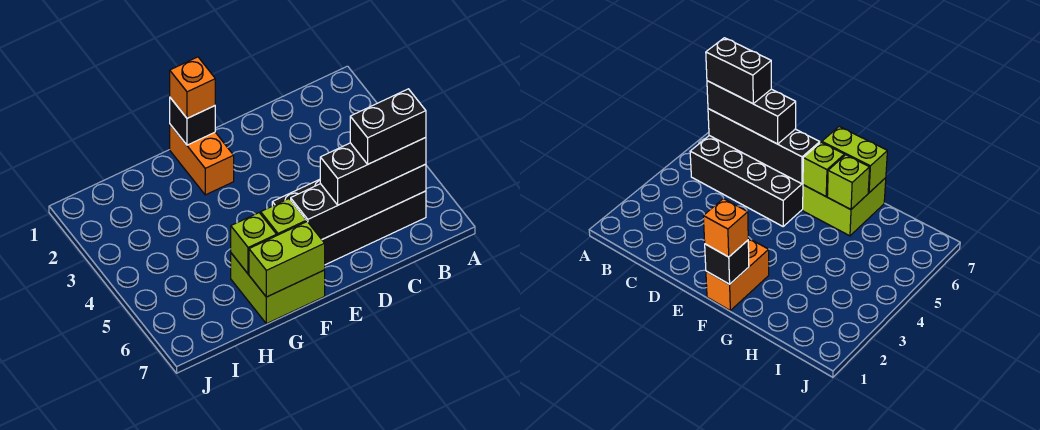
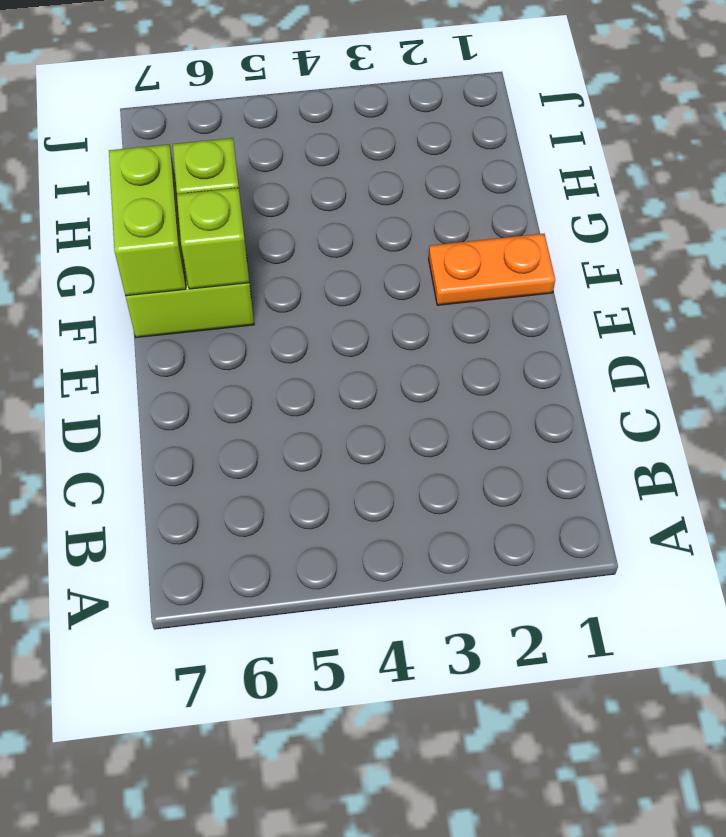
orange plate F1:F2 level 1 -> orange brick F1:F2 level 1
none -> black brick B5:E6 level 1
none -> black brick B6:E6 level 2

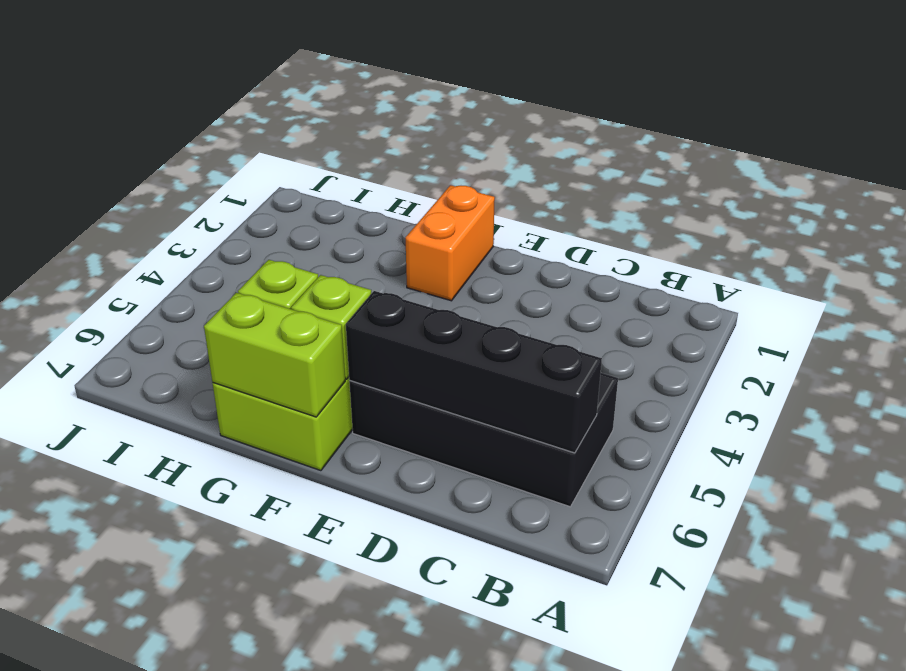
none -> black brick F1 level 2
none -> black brick B6:D6 level 3

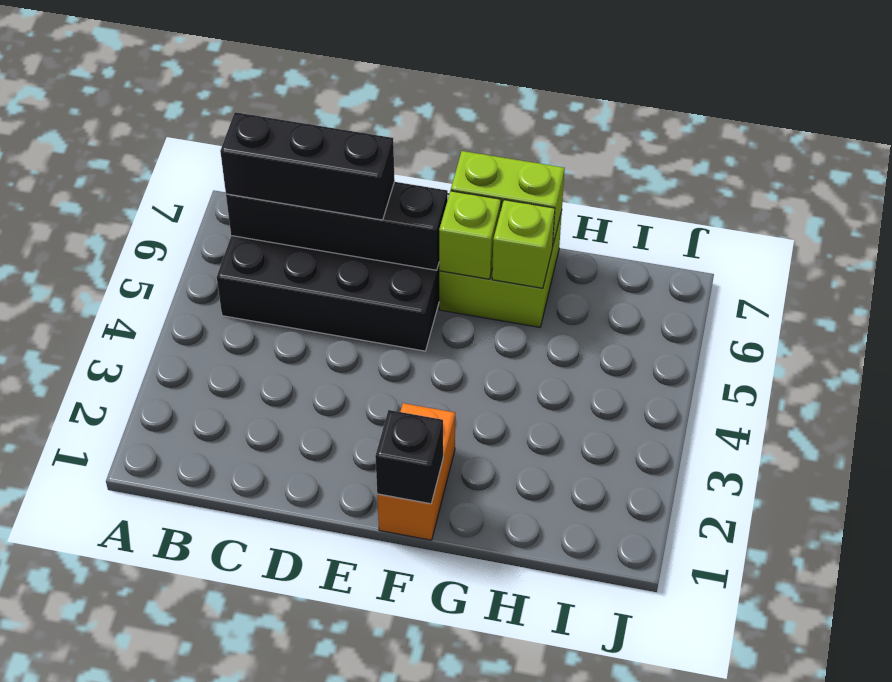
none -> orange brick F1 level 3
none -> black brick B6:C6 level 4

